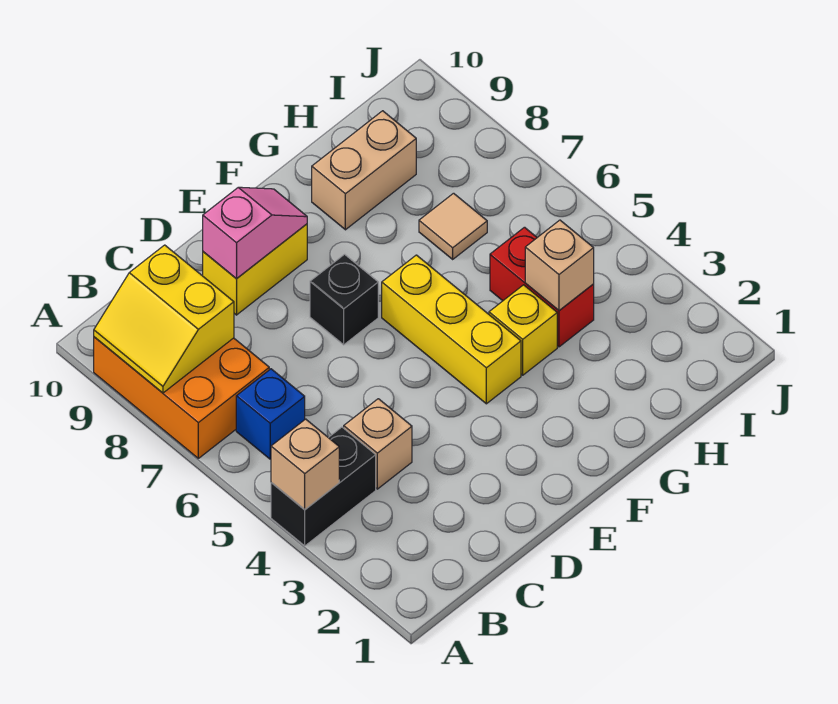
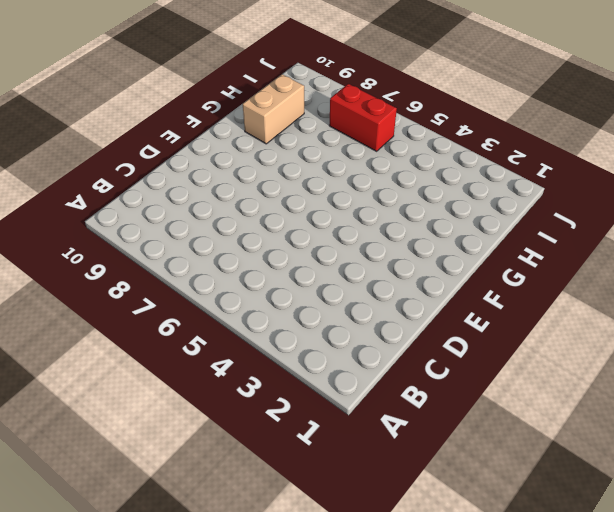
red brick I6:I7 level 1 -> red brick H4:H5 level 1
none -> black brick A4:B4 level 1
none -> orange brick A7:B9 level 1
none -> blue brick B6 level 1

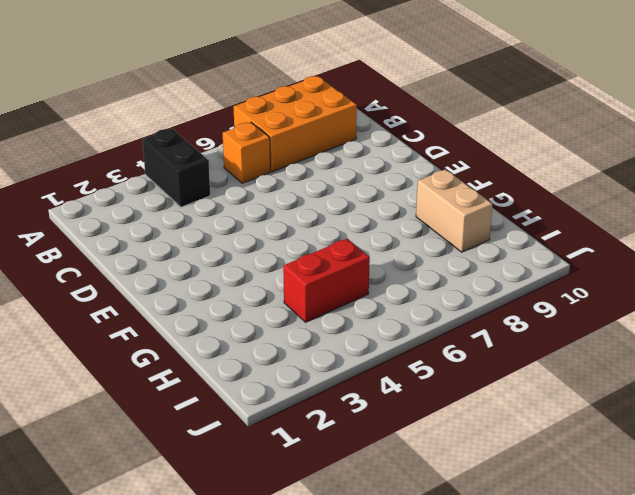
orange brick B6 level 1 -> blue brick B6 level 1
none -> tan brick C4 level 1
none -> yellow brick D9:E9 level 1
none -> black brick E7 level 1

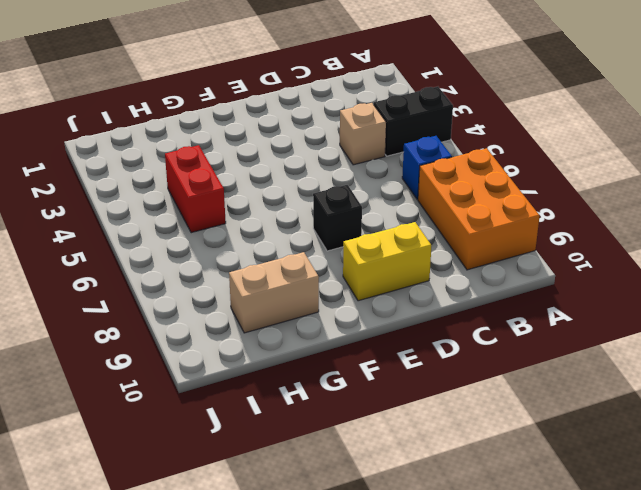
none -> yellow brick F4:F6 level 1
none -> yellow brick G4 level 1
none -> tan tile H7 level 1

